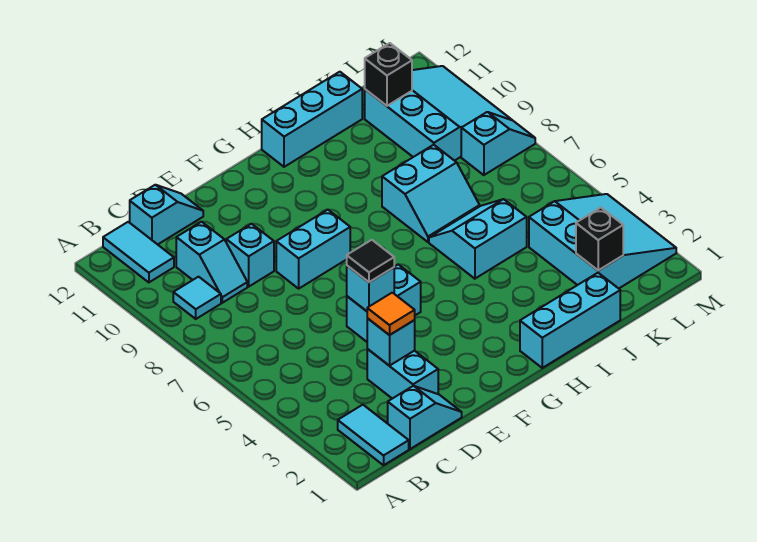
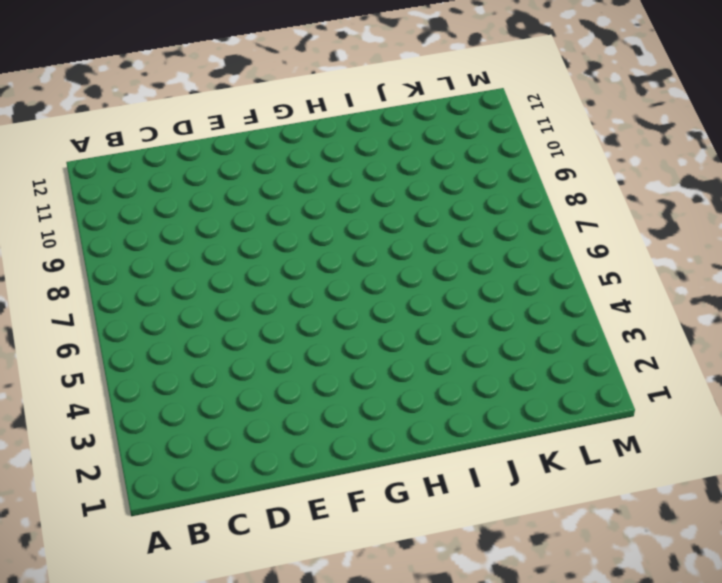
none -> cyan tile B1:B2 level 1
none -> cyan tile B9 level 1
none -> cyan tile B11:B12 level 1

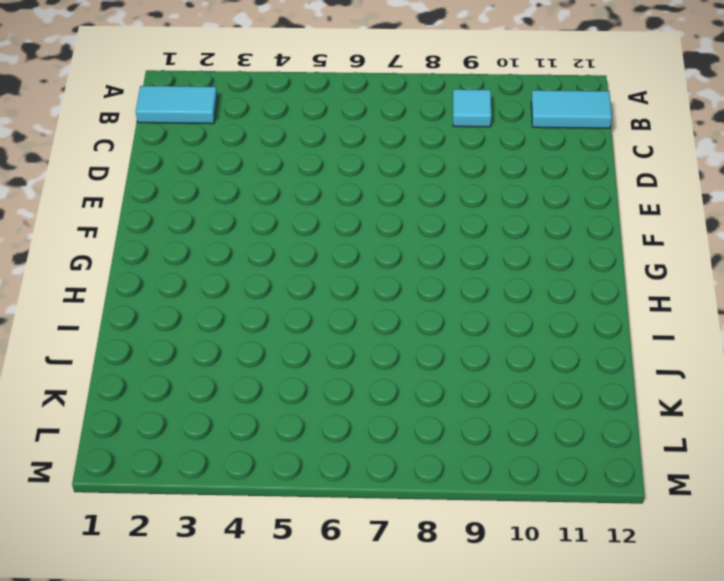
none -> cyan slope C1:D1 level 1 top C
none -> cyan slope C9:C10 level 1 top 10
none -> cyan slope C12:D12 level 1 top C

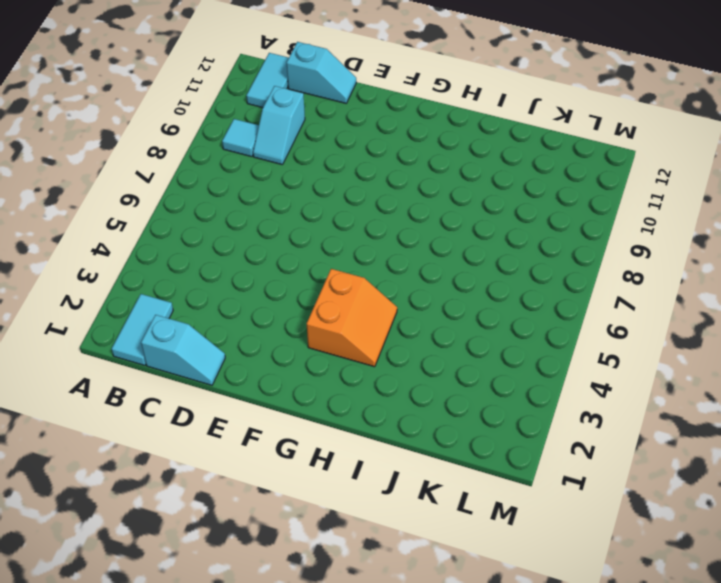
orange slope G3:H4 level 1 top G -> none
none -> cyan brick D2:D3 level 1
none -> cyan brick D9 level 1
none -> cyan brick E5:F5 level 1

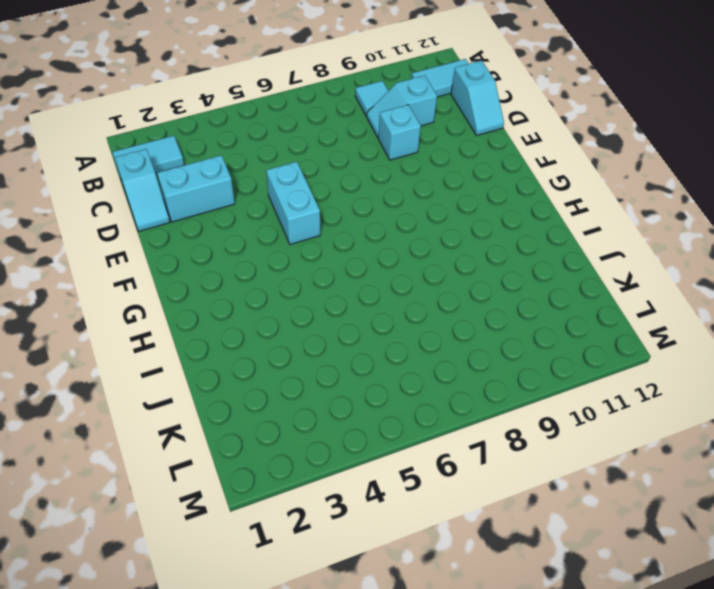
none -> cyan brick E8:F8 level 1
none -> cyan brick H1:J1 level 1
none -> cyan brick H12:J12 level 1

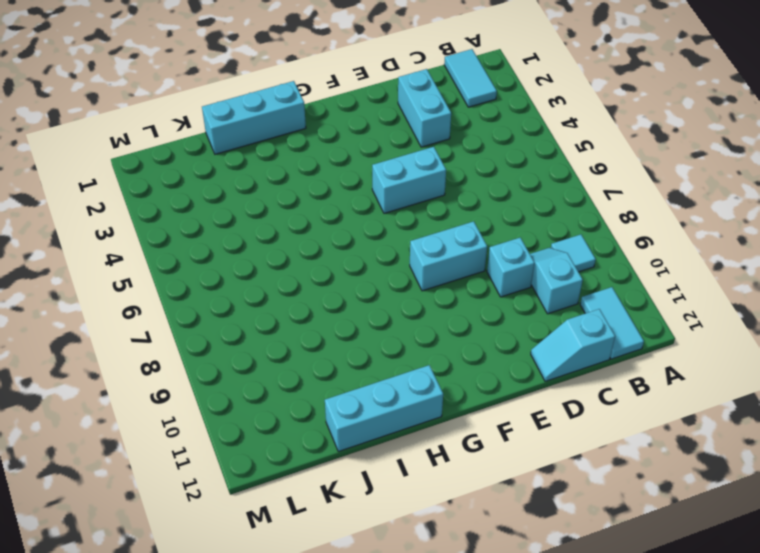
none -> cyan slope C1:D1 level 1 top C
none -> cyan slope I5:J6 level 1 top 5
none -> cyan slope I7:J8 level 1 top 8

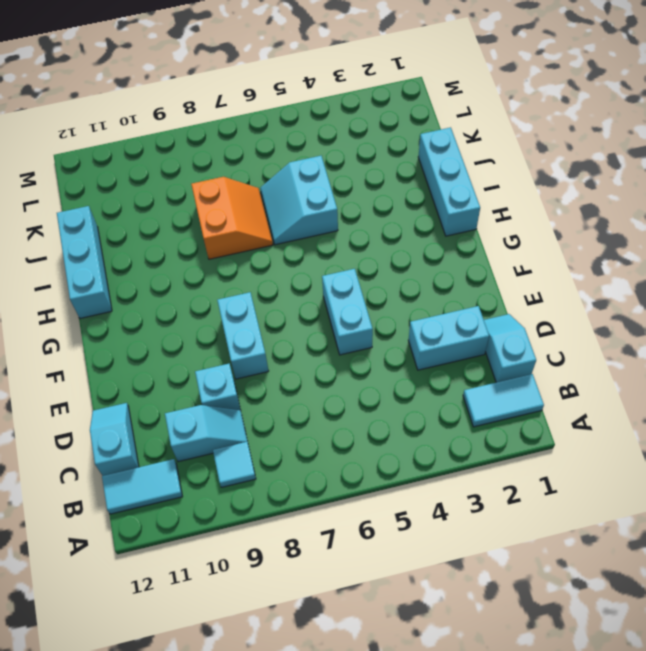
orange slope I7:J8 level 1 top 8 -> cyan slope I7:J8 level 1 top 8
none -> cyan slope K2:M4 level 1 top K
none -> cyan slope K9:M11 level 1 top K
none -> cyan slope L8:M8 level 1 top L

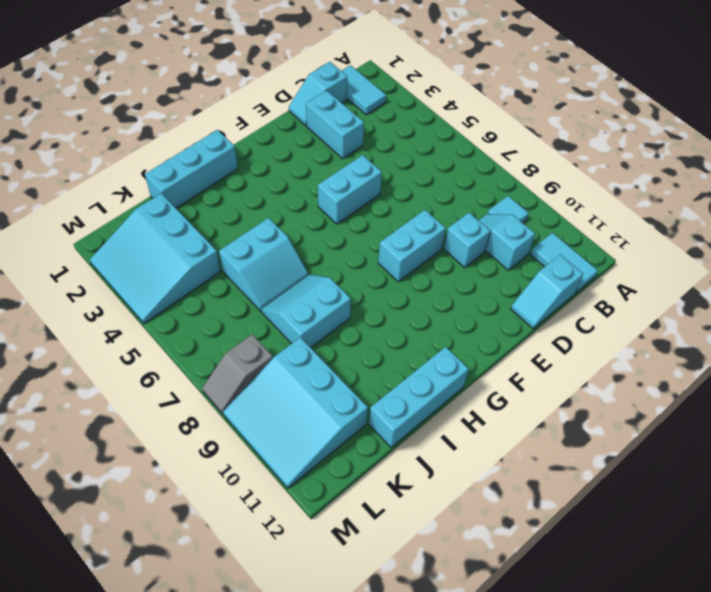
grey slope L8:M8 level 1 top L -> cyan slope L8:M8 level 1 top L
none -> cyan brick D3 level 2
none -> cyan brick E5 level 2
none -> black brick K2 level 2

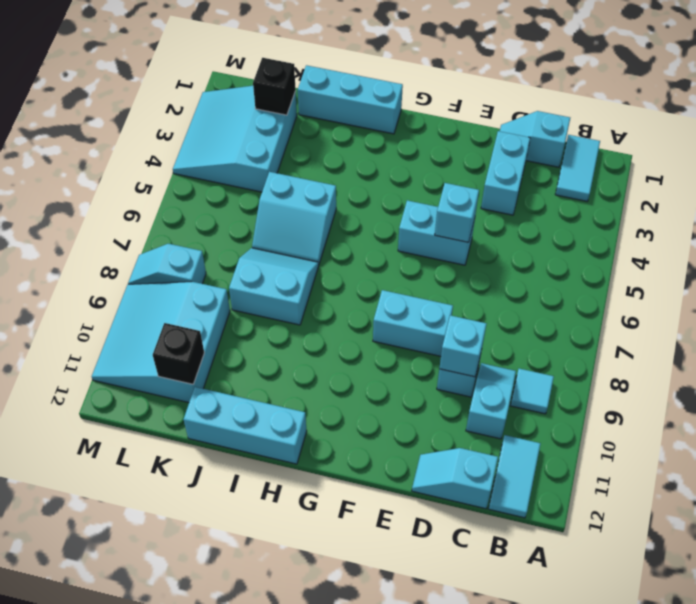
cyan brick D9 level 2 -> cyan brick D3 level 2
none -> orange tile D3 level 3
none -> black tile E5 level 3

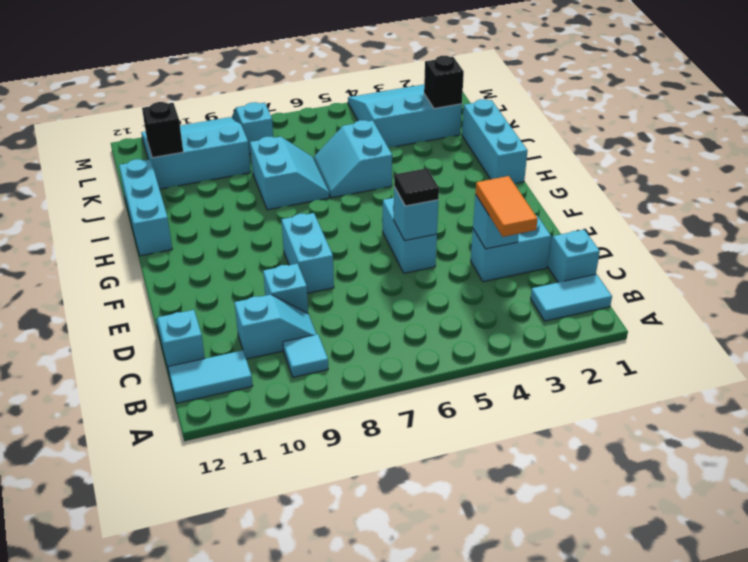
orange tile C3:D3 level 3 -> orange tile D3 level 3

